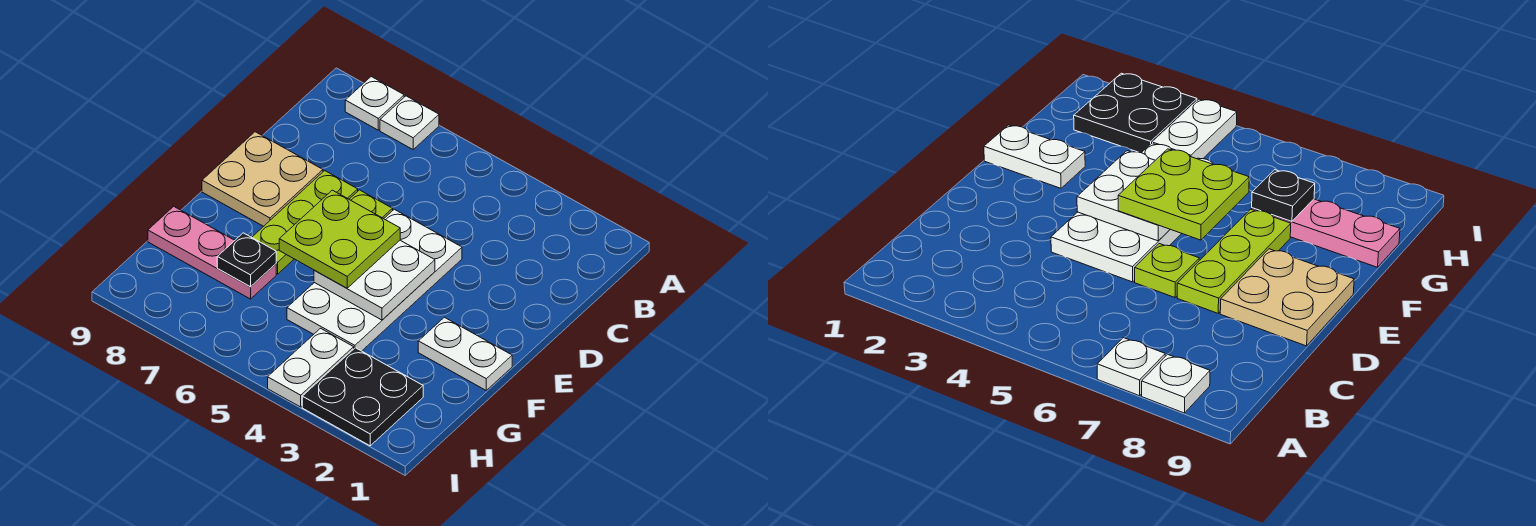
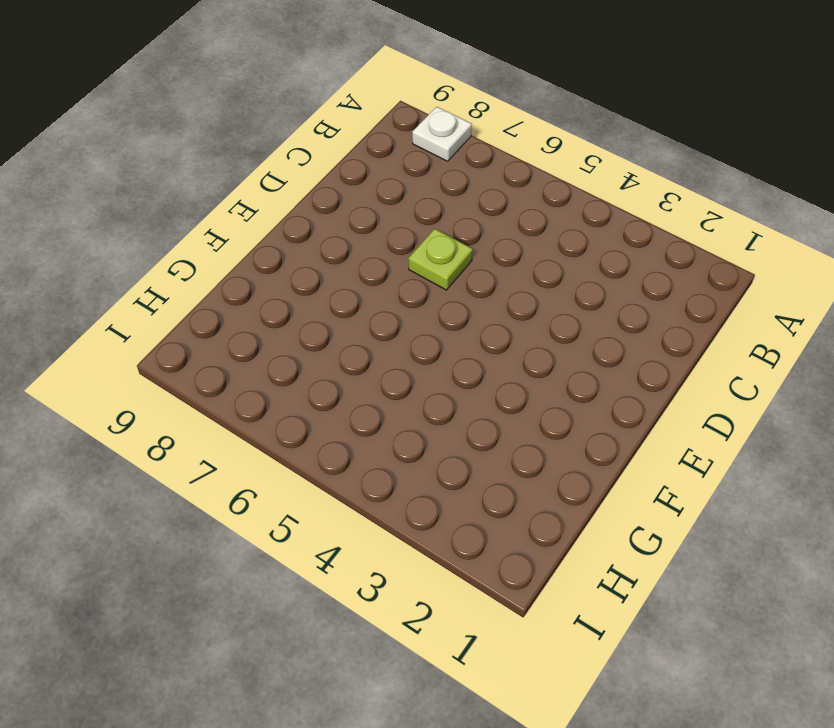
none -> white plate A7 level 1
none -> white plate D4:G5 level 1
none -> lime plate D7:F7 level 1

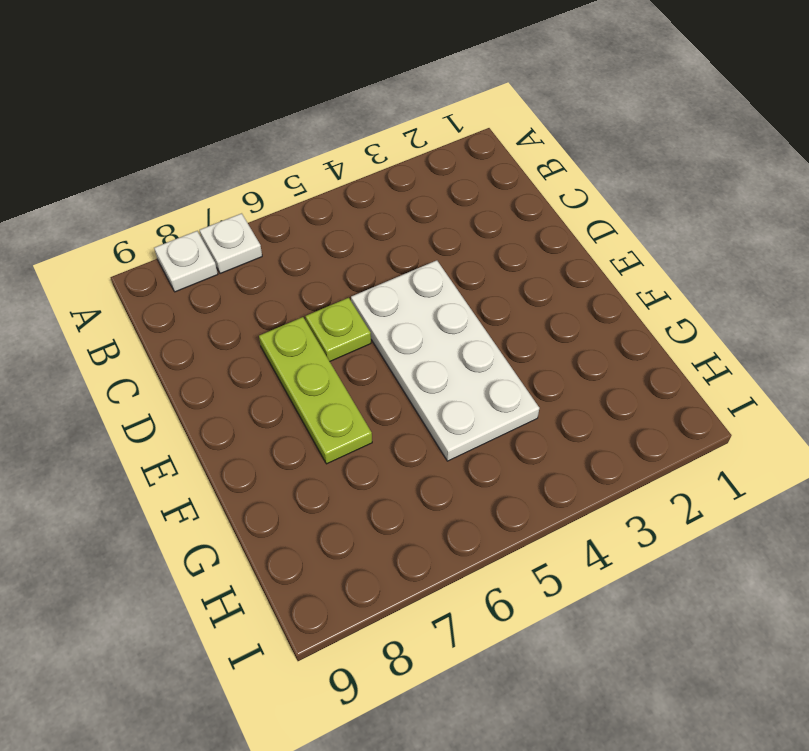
none -> tan plate D8:E9 level 1
none -> white plate F1:F2 level 1
none -> pink plate G7:G9 level 1

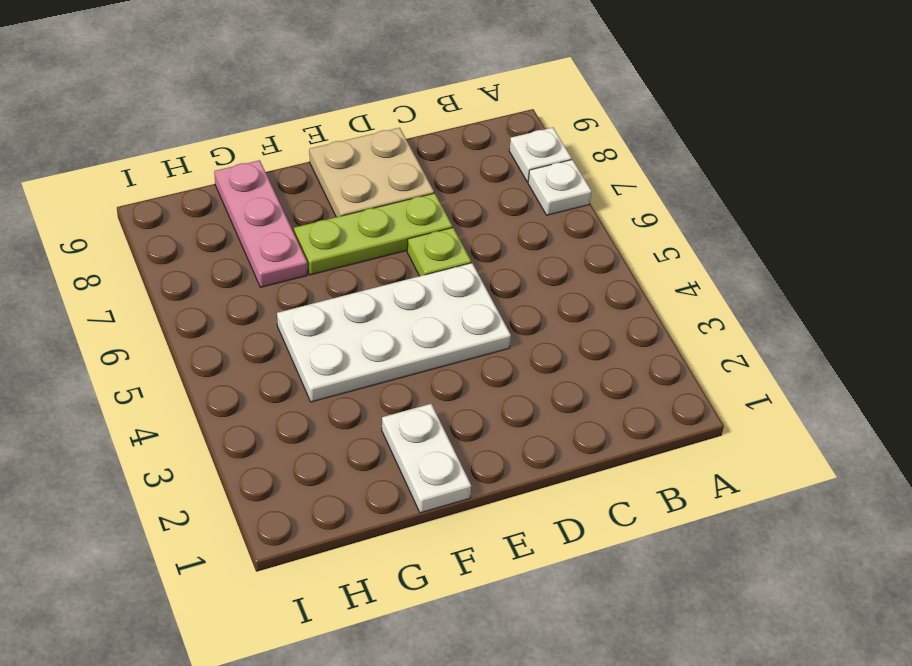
none -> black plate H2:I3 level 1
none -> white plate H4:I4 level 1
none -> white plate E4:F5 level 2

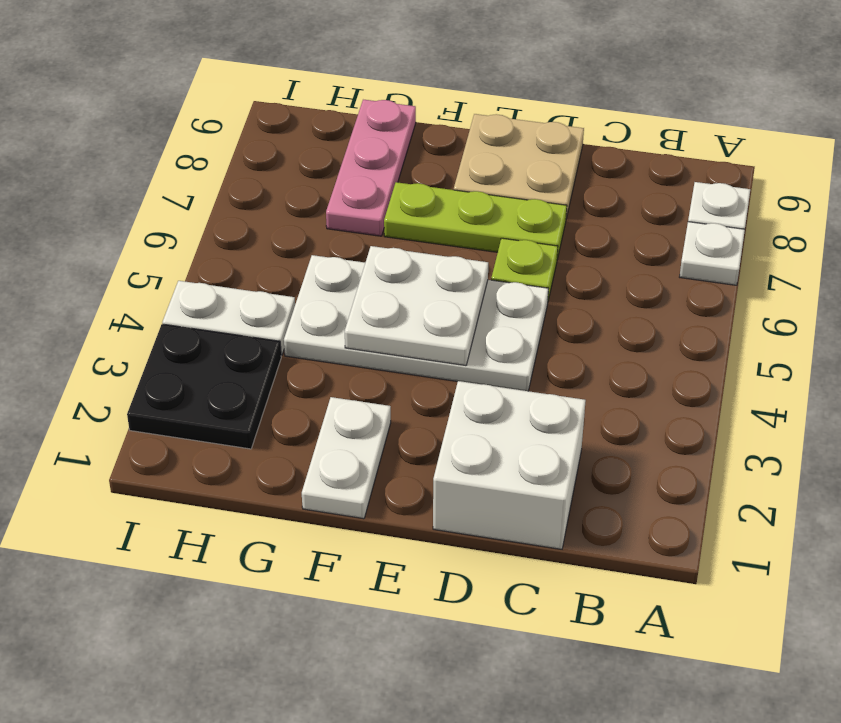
white brick C1:D2 level 1 -> none
none -> black plate G7 level 2
none -> lime plate E5:F6 level 3

